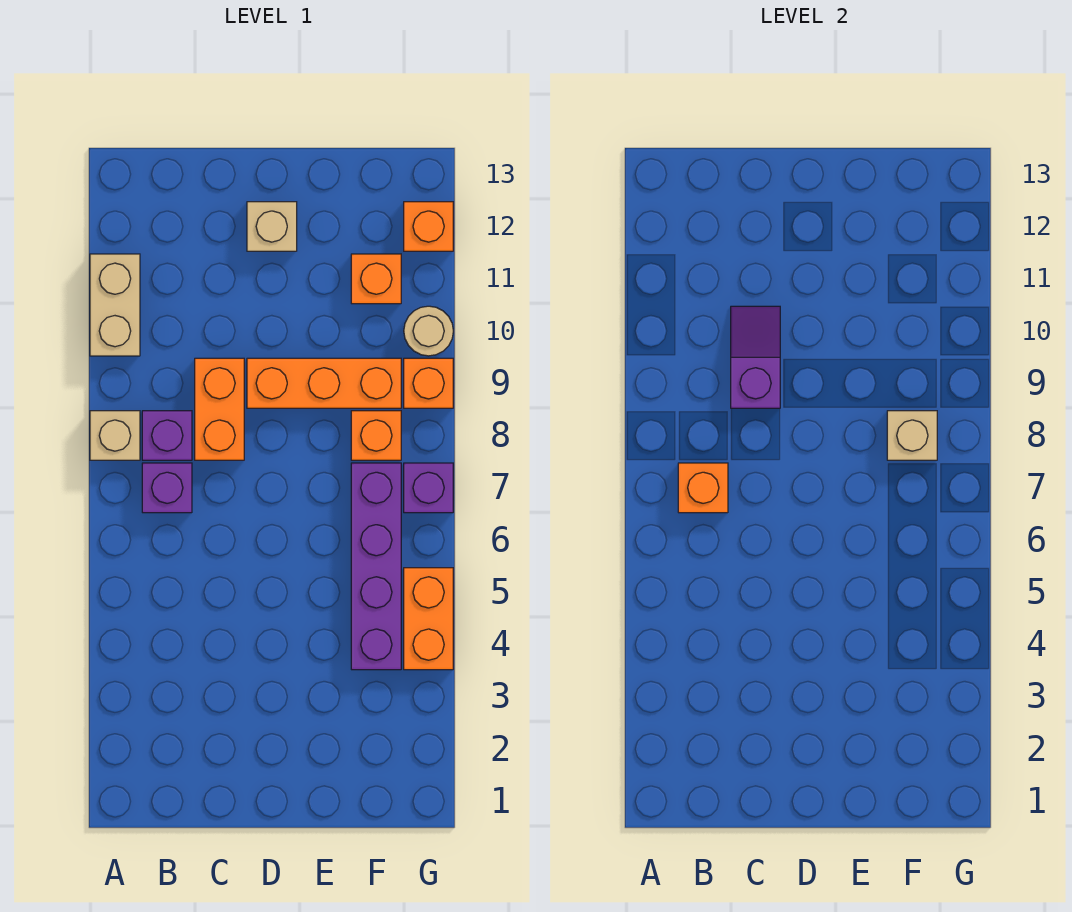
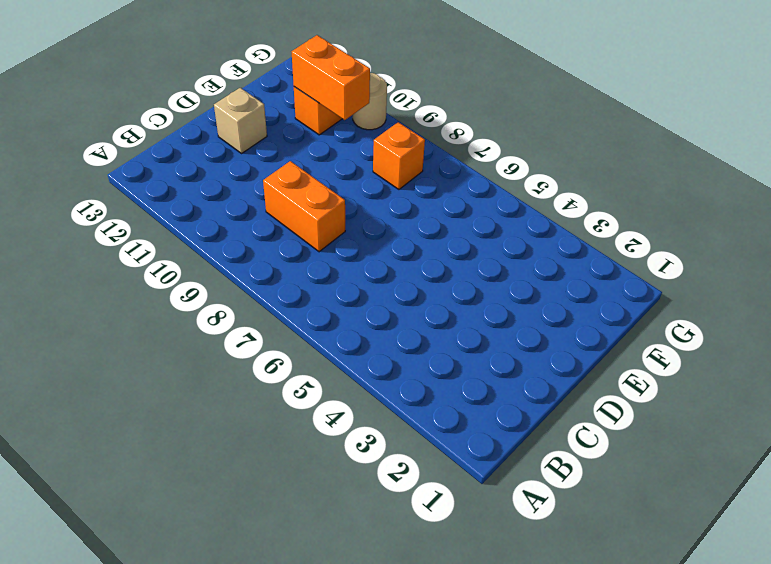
orange brick F10:F11 level 2 -> orange brick G4:G5 level 1
none -> tan brick A8 level 1
none -> tan brick A10:A11 level 1
none -> purple brick B7 level 1

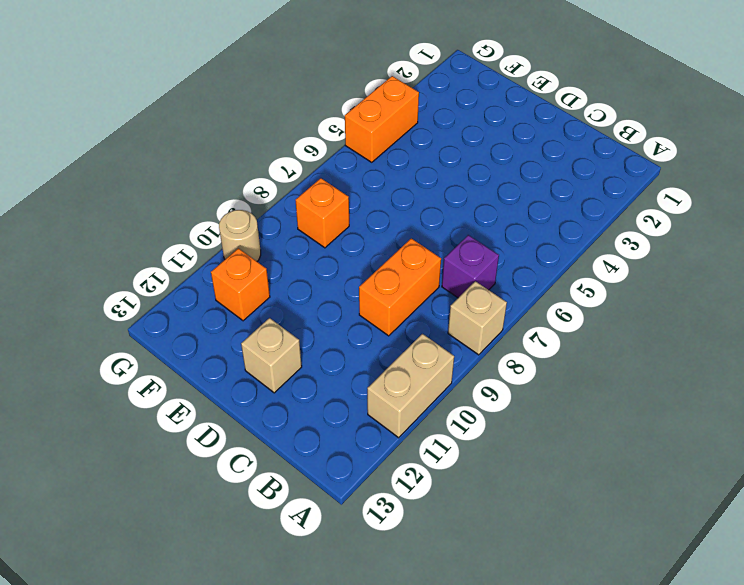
none -> purple brick B8 level 1
none -> orange brick D9:F9 level 1
none -> purple brick F4:F7 level 1

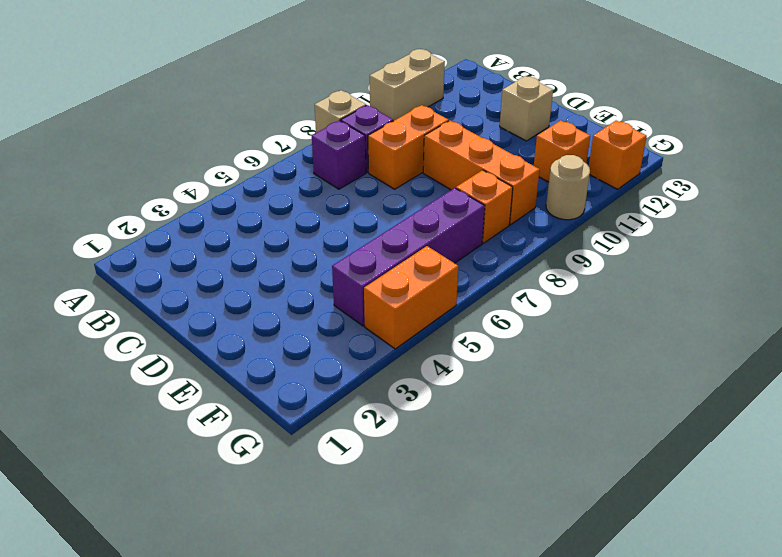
none -> purple brick G7 level 1
none -> orange brick G9 level 1
none -> orange brick B7 level 2

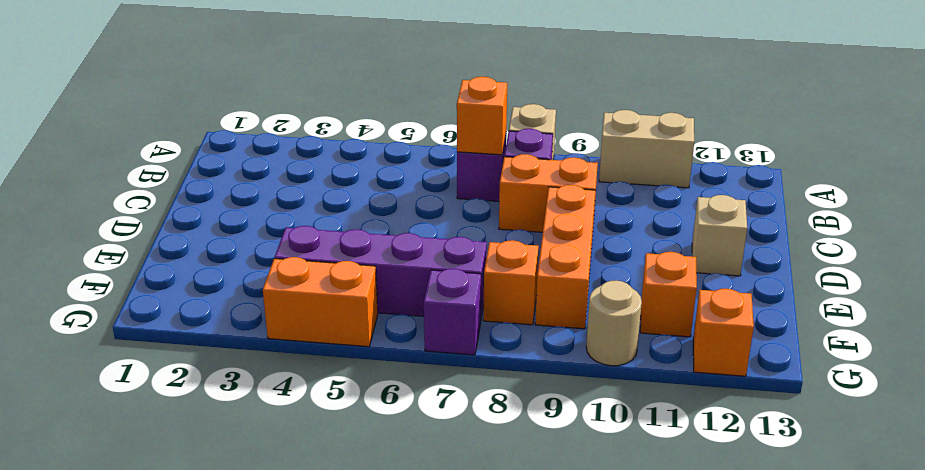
none -> orange brick G9 level 1
none -> purple slope C9:C10 level 2 top 9
none -> tan brick F8 level 2

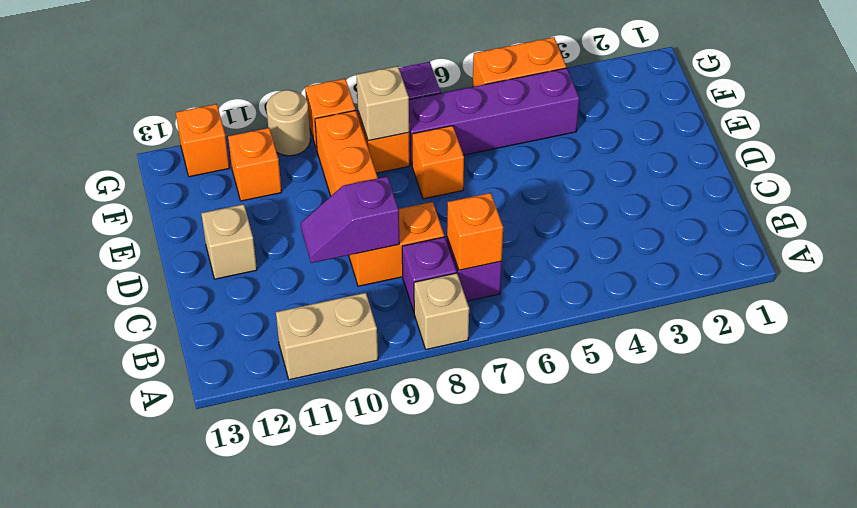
orange brick E7 level 1 -> none

